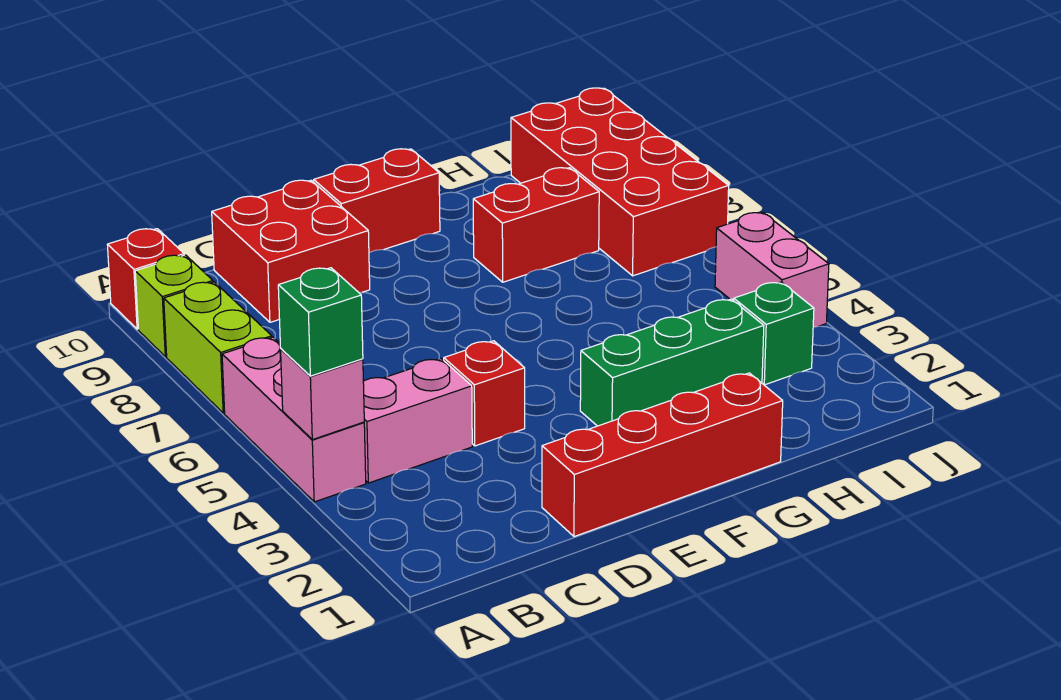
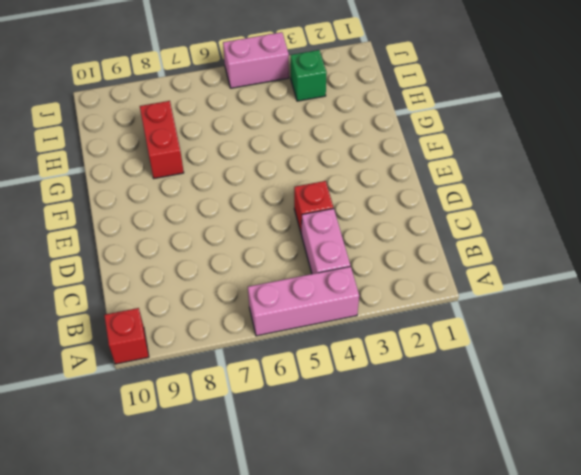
none -> lime brick A7:A8 level 1
none -> lime brick A9 level 1
none -> red brick C9:D10 level 1

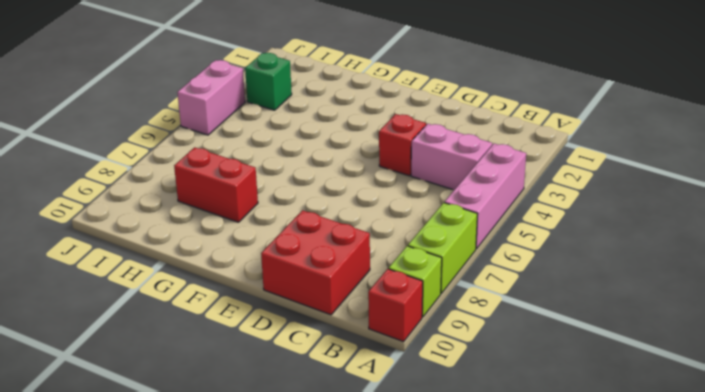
none -> red brick D1:G1 level 1
none -> red brick E10:F10 level 1
none -> green brick F3:H3 level 1

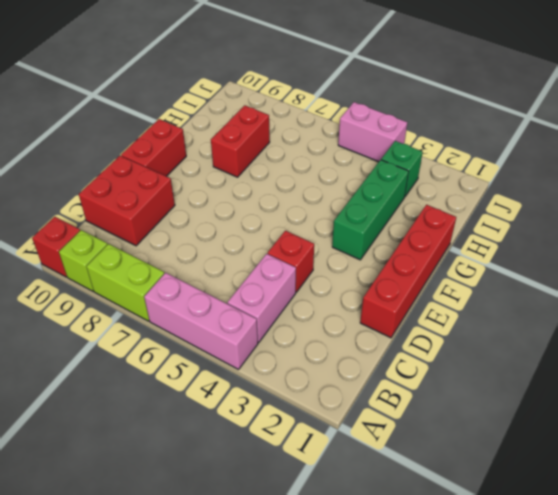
none -> red brick I7:J10 level 1
none -> pink brick A4 level 2
none -> green brick A4 level 3

